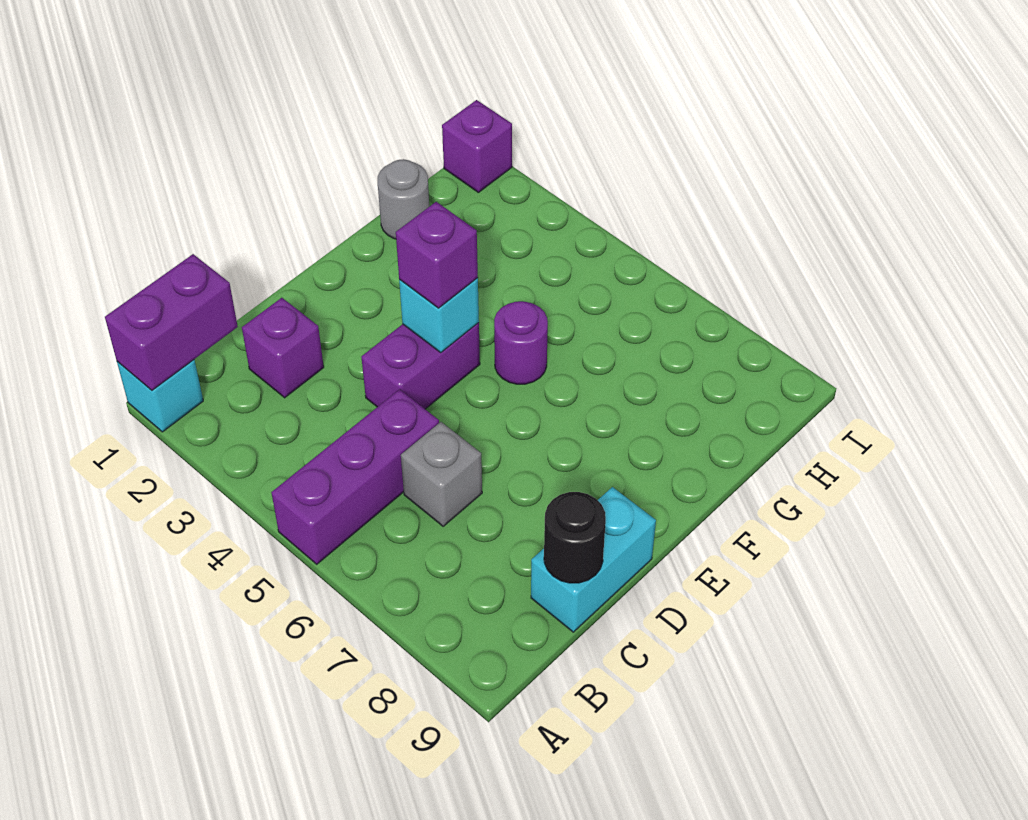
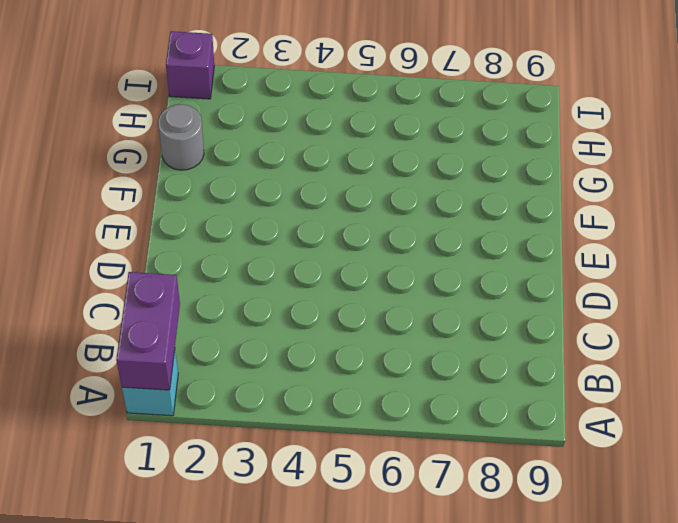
none -> purple brick A5:C5 level 1
none -> purple brick C2 level 1
none -> grey brick C6 level 1

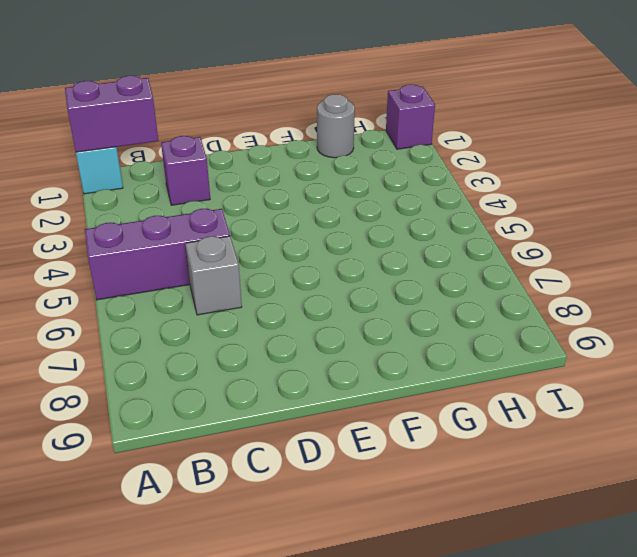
none -> cyan brick C9:D9 level 1
none -> purple brick D4:E4 level 1
none -> purple round brick F5 level 1

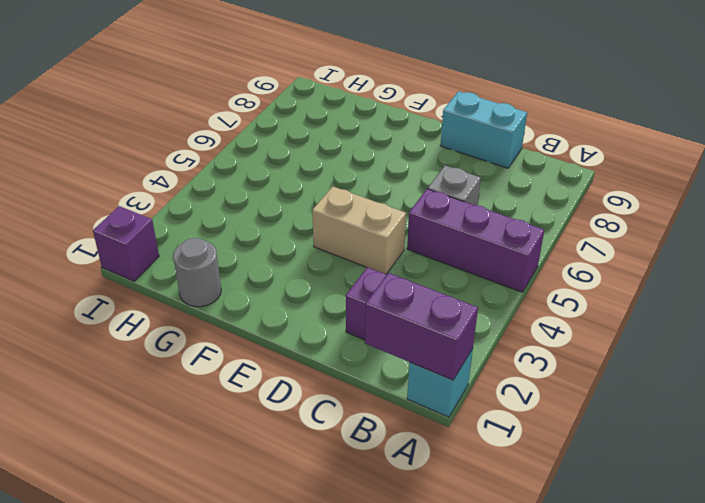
tan brick D4:E4 level 1 -> purple brick D4:E4 level 1
none -> purple round brick F5 level 1
none -> black round brick C9 level 2
none -> cyan brick E4 level 2

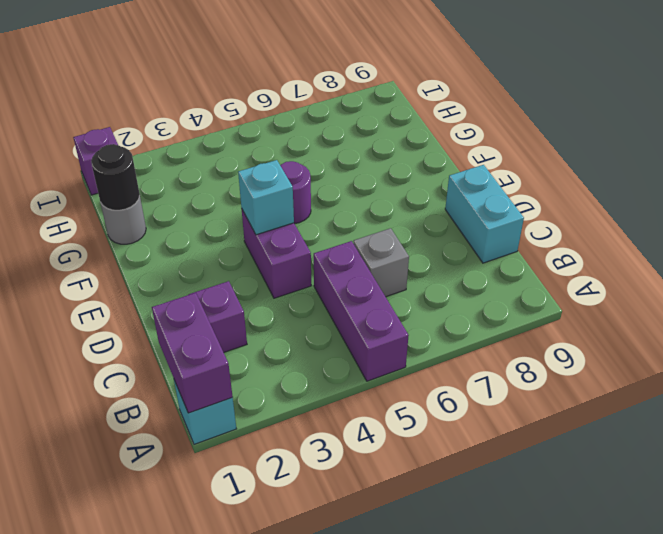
black round brick G1 level 2 -> black round brick C9 level 2
none -> purple brick E4 level 3

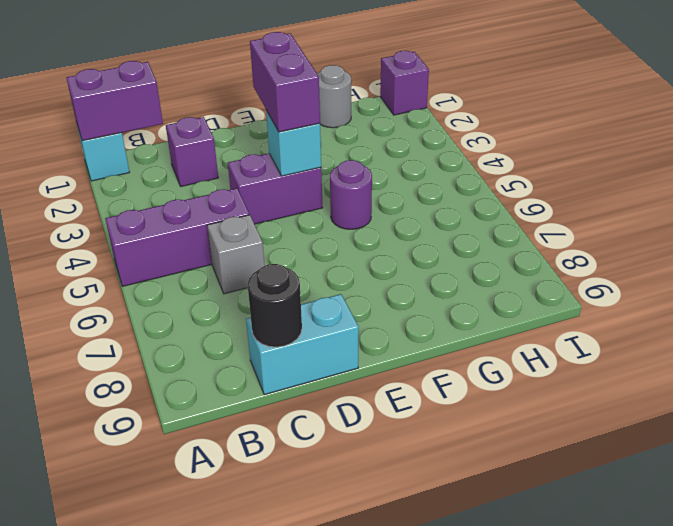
purple brick E3:E4 level 3 -> purple brick E4 level 3

